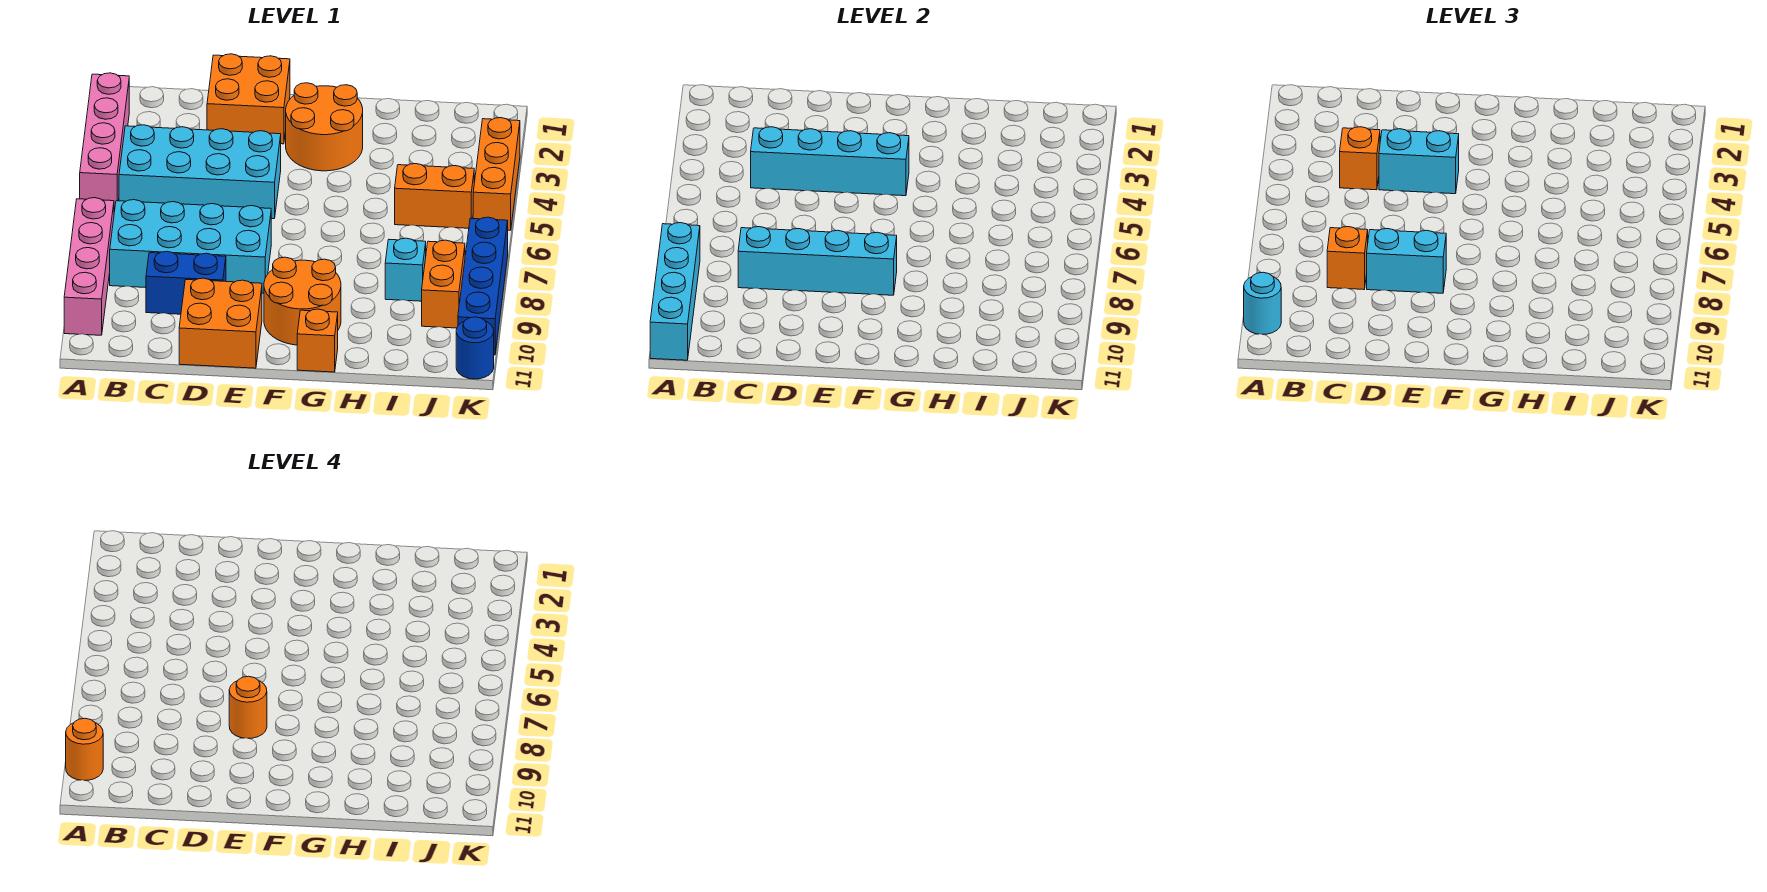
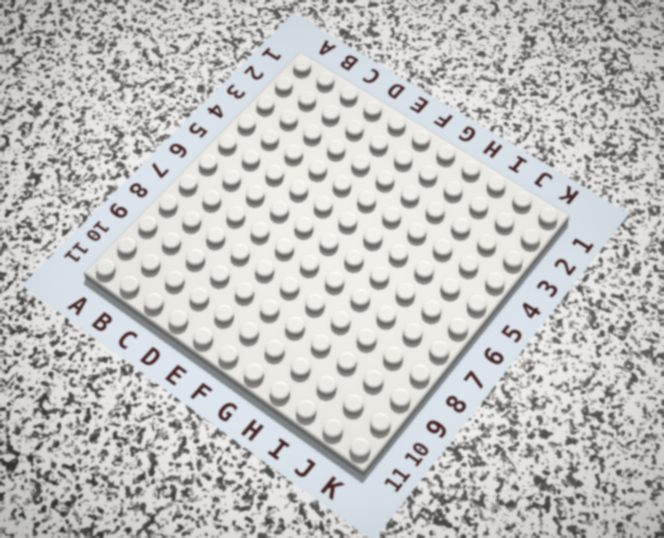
none -> pink brick A2:A5 level 1
none -> pink brick A7:A10 level 1
none -> cyan brick B4:E5 level 1

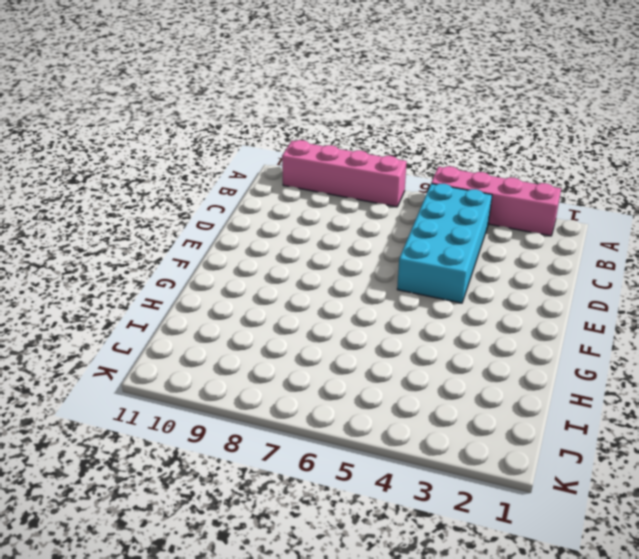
none -> cyan brick B7:E8 level 1
none -> blue brick C9:D9 level 1
none -> orange brick D1:E2 level 1

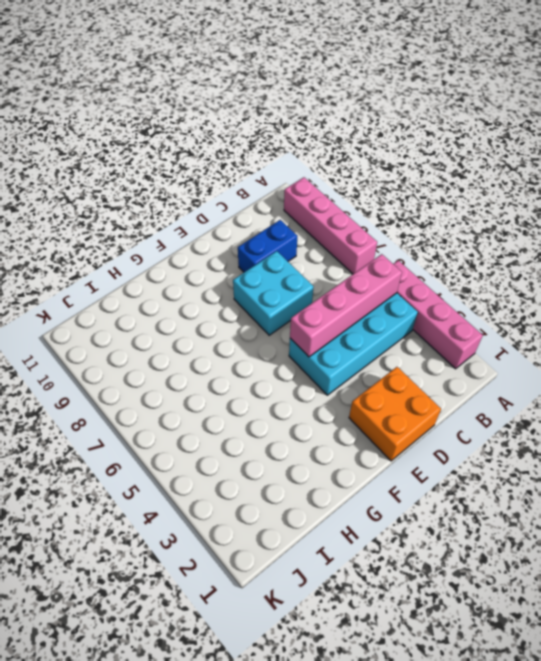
pink brick B5:E5 level 2 -> none
cyan brick D7:E8 level 1 -> cyan brick B7:E8 level 1
none -> orange brick D10:E11 level 1
none -> orange round brick F2:G3 level 1
none -> orange round brick F9:G10 level 1

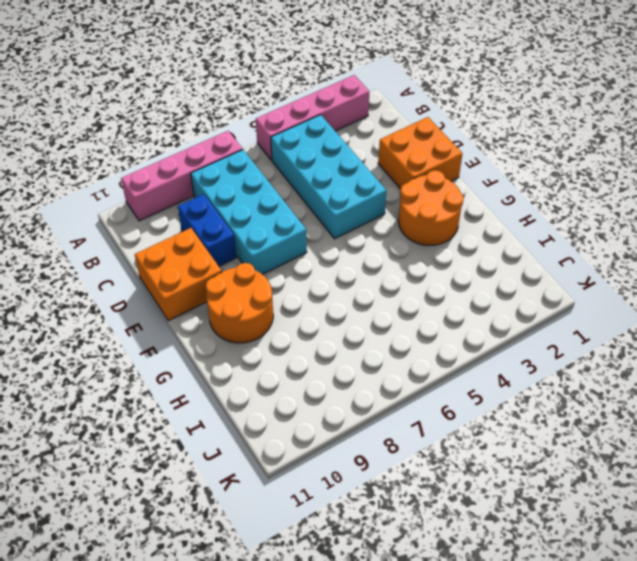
none -> orange brick G11 level 1
none -> orange brick I5:J5 level 1
none -> cyan brick I8 level 1

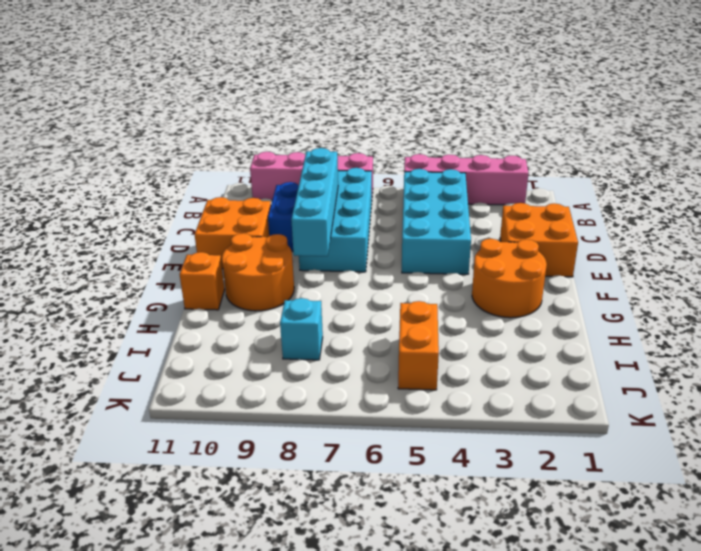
none -> orange brick J8:J9 level 1
none -> orange brick K3:K5 level 1
none -> blue brick K7:K10 level 1

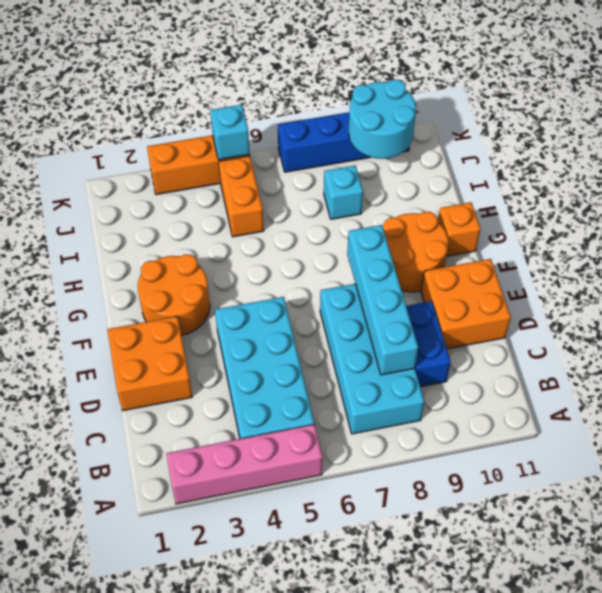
cyan round brick J9:K10 level 2 -> none
cyan brick K5 level 2 -> none
none -> pink brick A7:A10 level 1
none -> orange brick J8:J9 level 1
none -> blue round brick K11 level 1

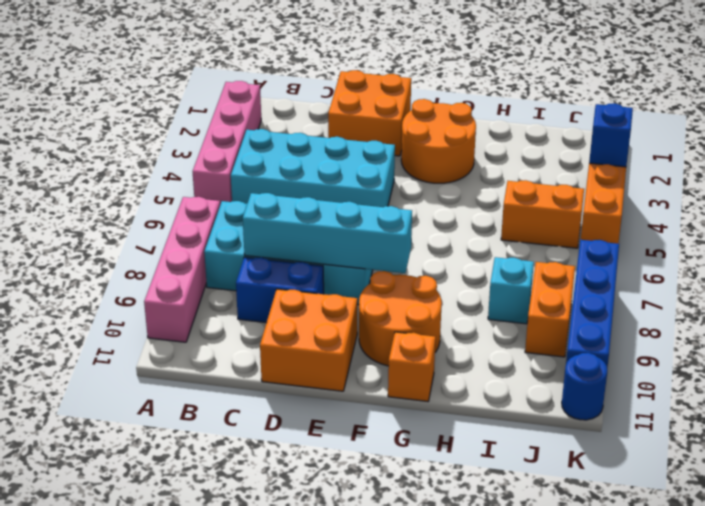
blue brick K3 level 2 -> none
none -> cyan brick A8:A11 level 2
none -> cyan brick C4:F4 level 2
none -> cyan round brick A10 level 3

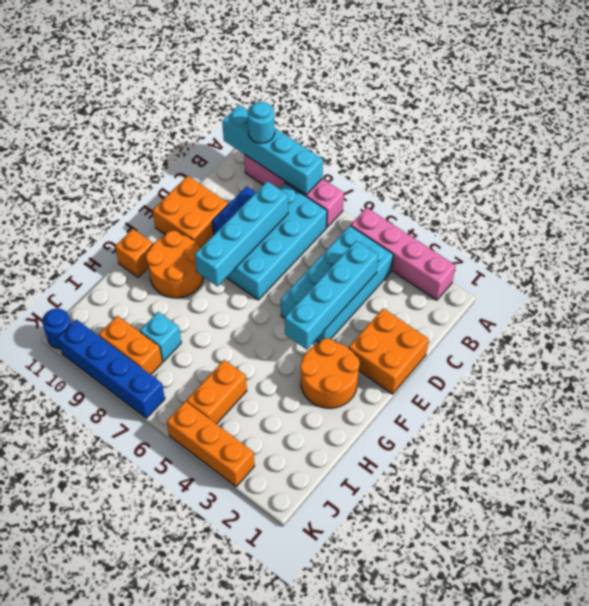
none -> orange brick C4 level 3
none -> orange brick C8 level 3
none -> cyan brick D4:E4 level 3

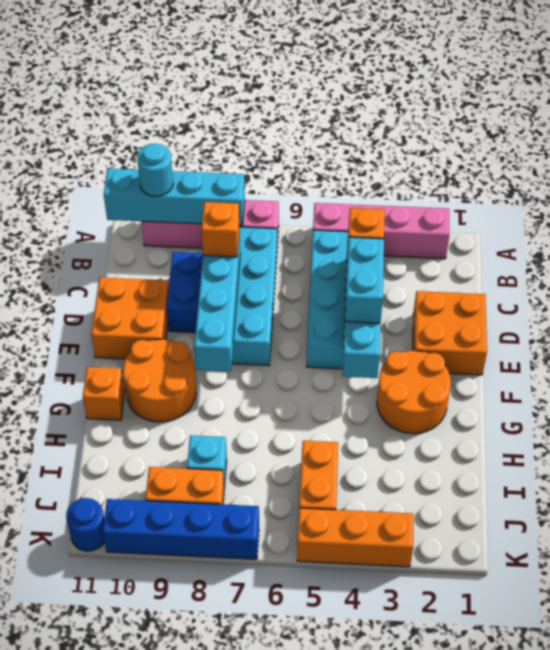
none -> cyan brick D8:E8 level 3
none -> orange round brick A10 level 4
none -> orange round brick E8 level 4

